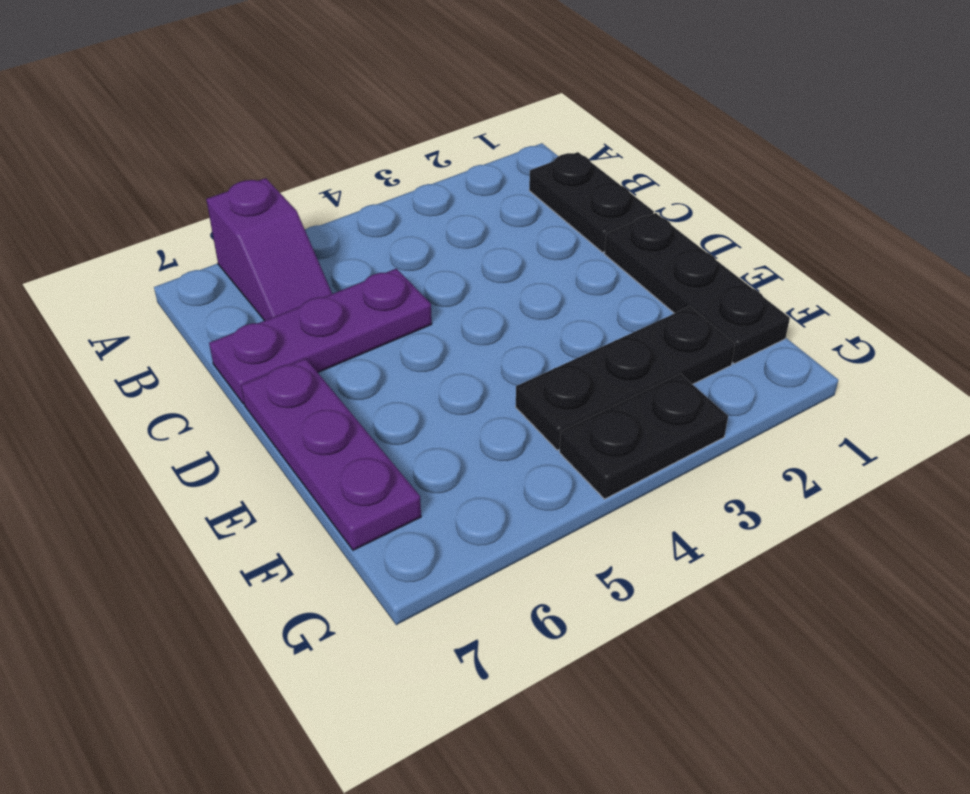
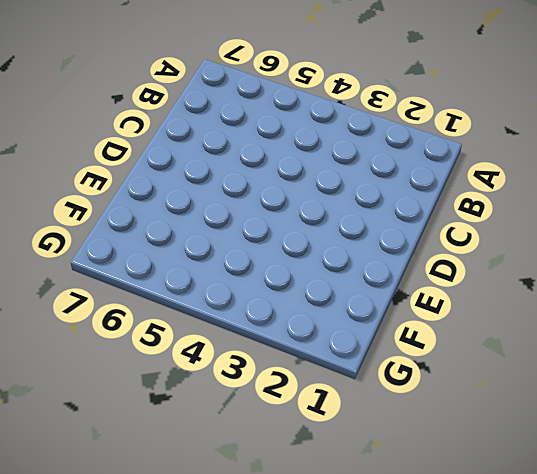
none -> purple slope A6:B6 level 1 top A
none -> black plate B1:C1 level 1

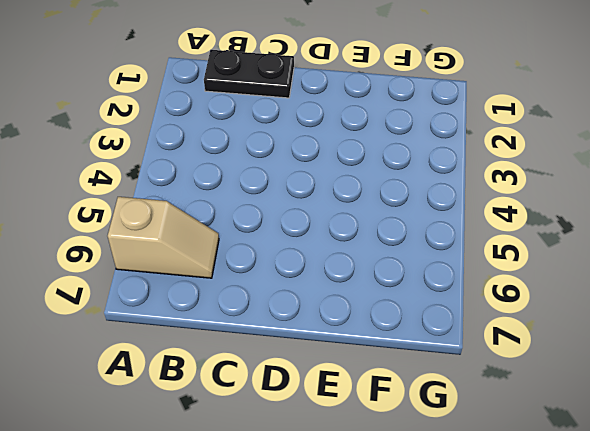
tan slope A6:B6 level 1 top A -> purple slope A6:B6 level 1 top A
none -> purple plate C5:C7 level 1
none -> black plate D1:F1 level 1

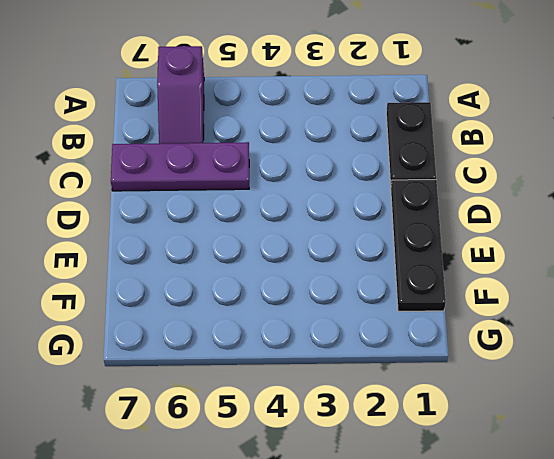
none -> purple plate D7:F7 level 1
none -> black plate F2:F4 level 1

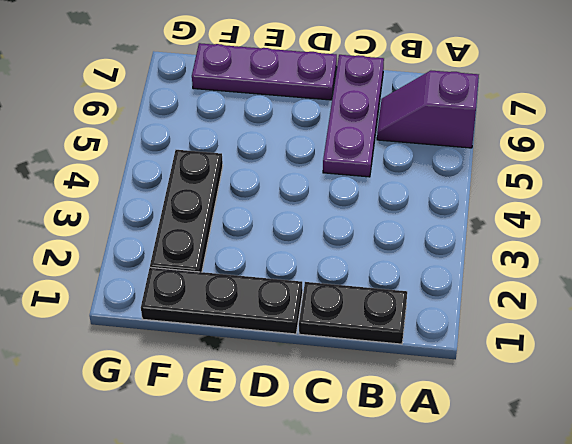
none -> black plate G3:G4 level 1

